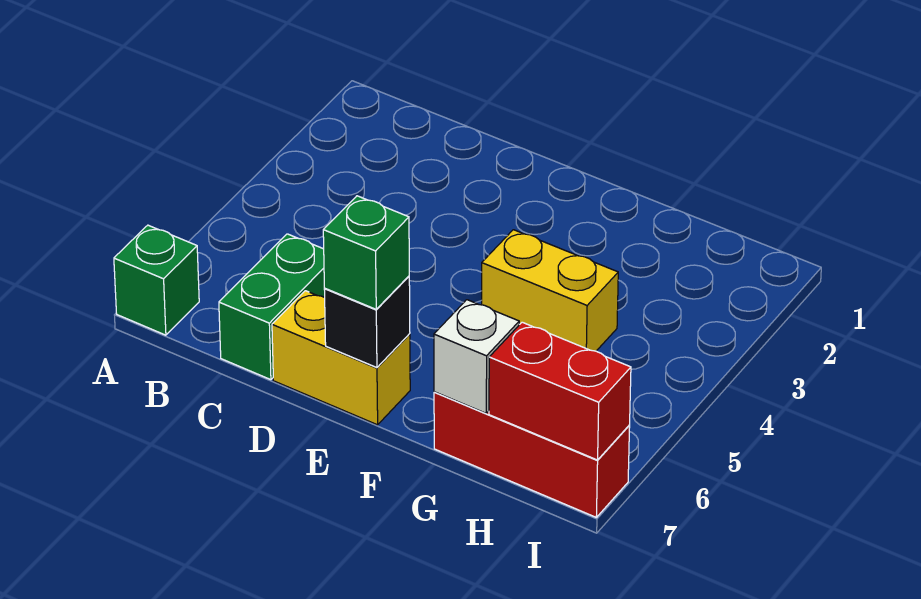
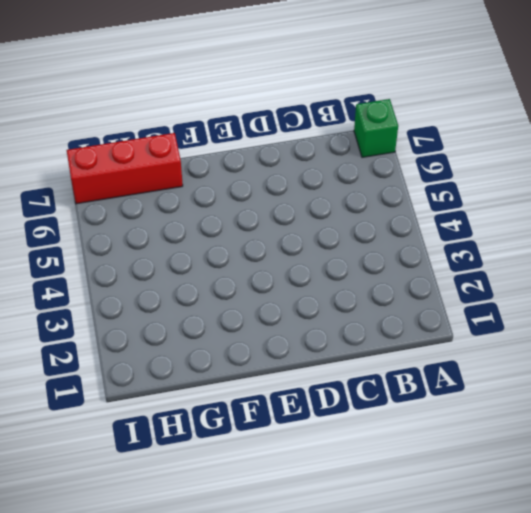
none -> green brick C6:C7 level 1
none -> yellow brick D7:E7 level 1

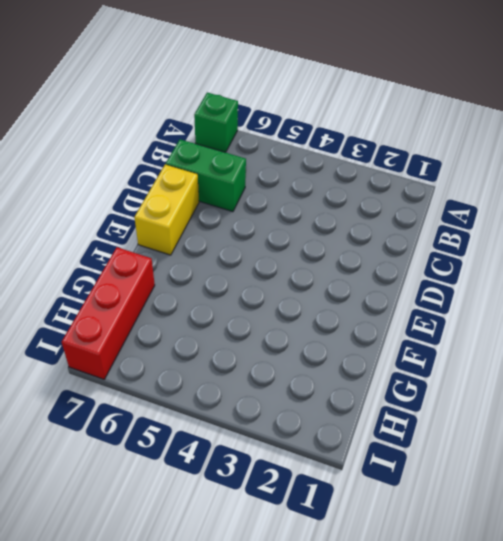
none -> yellow brick F4:G4 level 1
none -> black brick E7 level 2

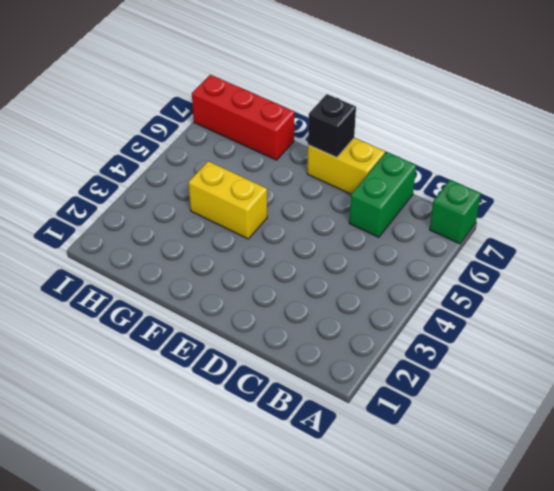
none -> white brick G7 level 2
none -> red brick H7:I7 level 2

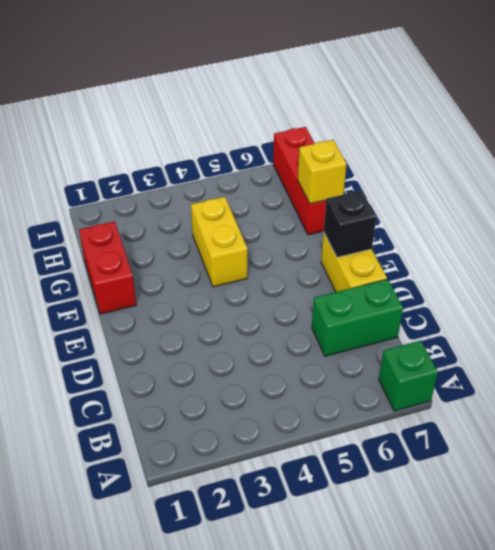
red brick F1:G1 level 1 -> red brick H7:I7 level 2
yellow brick G7 level 2 -> white brick G7 level 2
none -> green brick E7 level 3

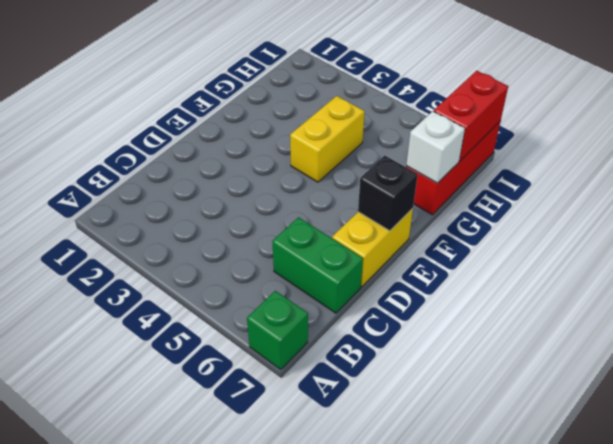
none -> green brick E7 level 3

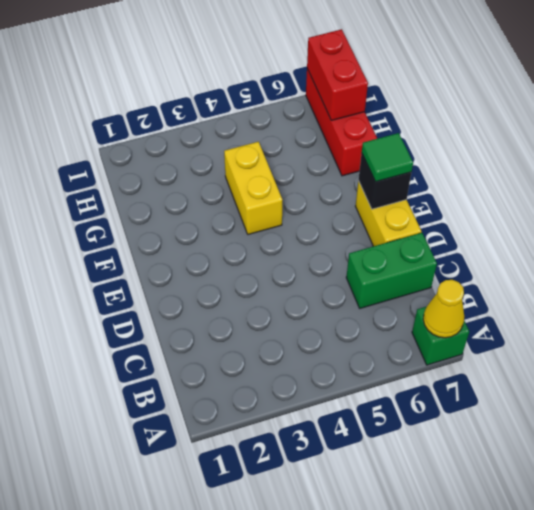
yellow cone A7 level 2 -> none
green tile E7 level 3 -> green brick E7 level 3
none -> white brick G7 level 2

